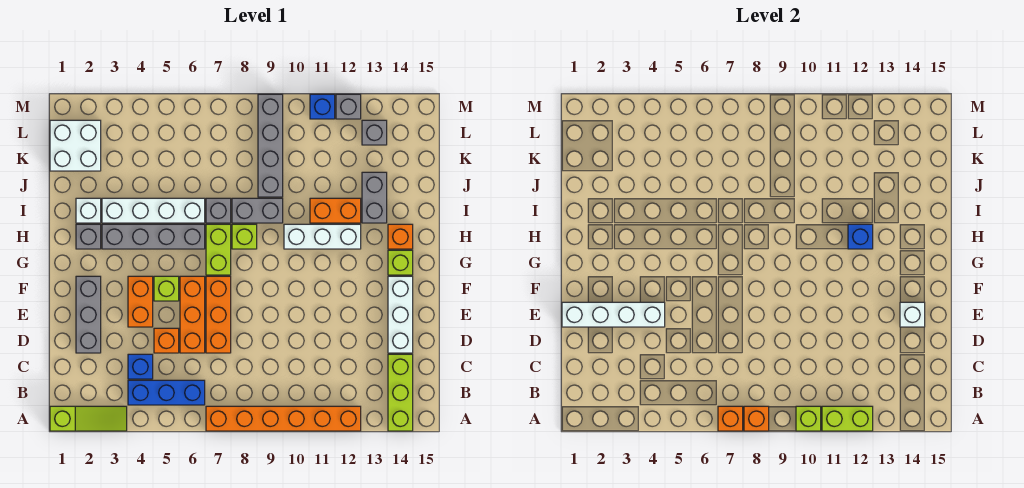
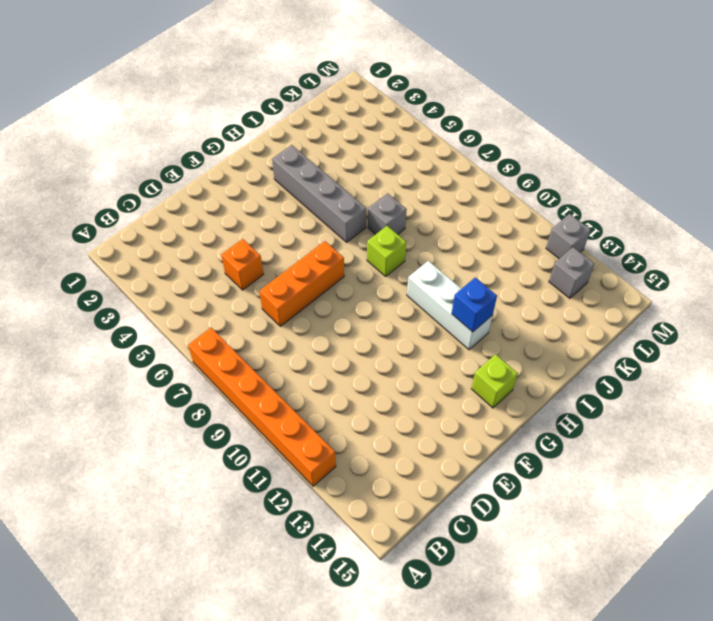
none -> lime slope A1:A3 level 1 top 1
none -> lime brick A14:C14 level 1
none -> blue brick B4:B6 level 1
none -> blue brick C4 level 1

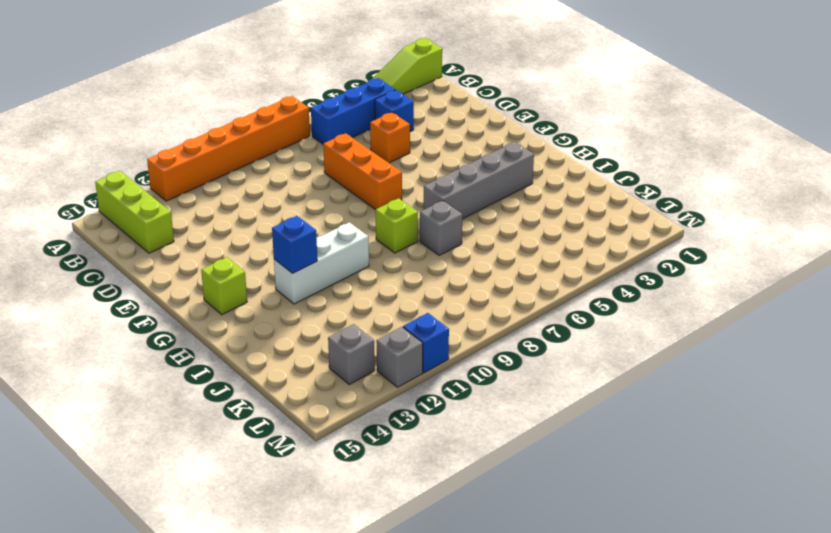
none -> grey brick D2:F2 level 1
none -> orange brick D6:F6 level 1
none -> white brick D14:F14 level 1
none -> orange brick E4:F4 level 1

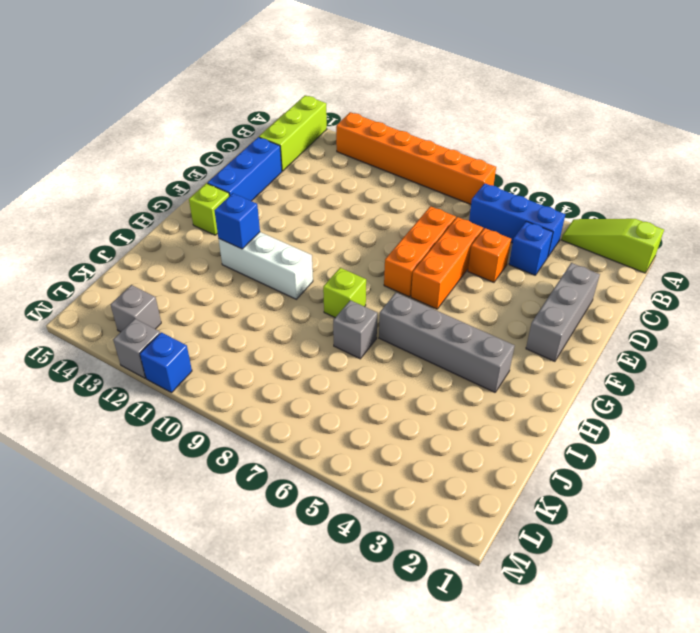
blue brick D14:F14 level 1 -> white brick D14:F14 level 1
none -> orange brick E4:F4 level 1
none -> lime brick F5 level 1
none -> lime brick G7:H7 level 1
none -> grey brick H2 level 1

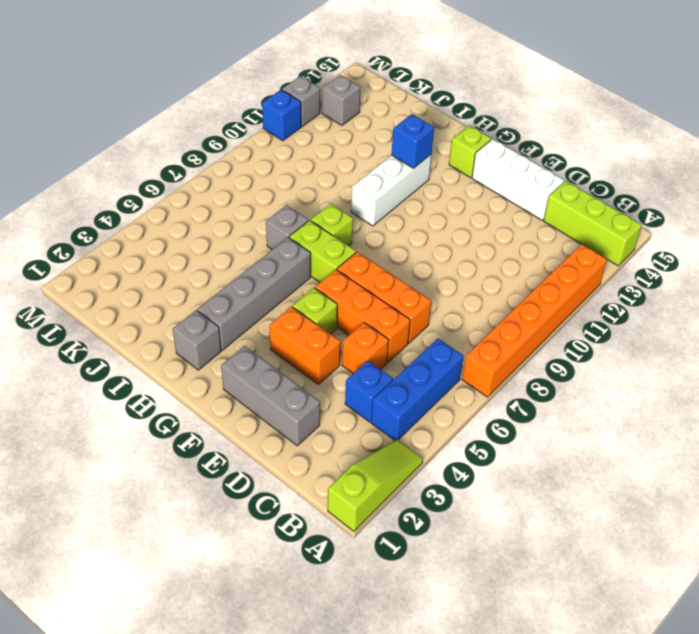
none -> orange brick H14 level 1
none -> white brick I2 level 1
none -> white brick I3:I6 level 1
none -> grey brick I8:I9 level 1

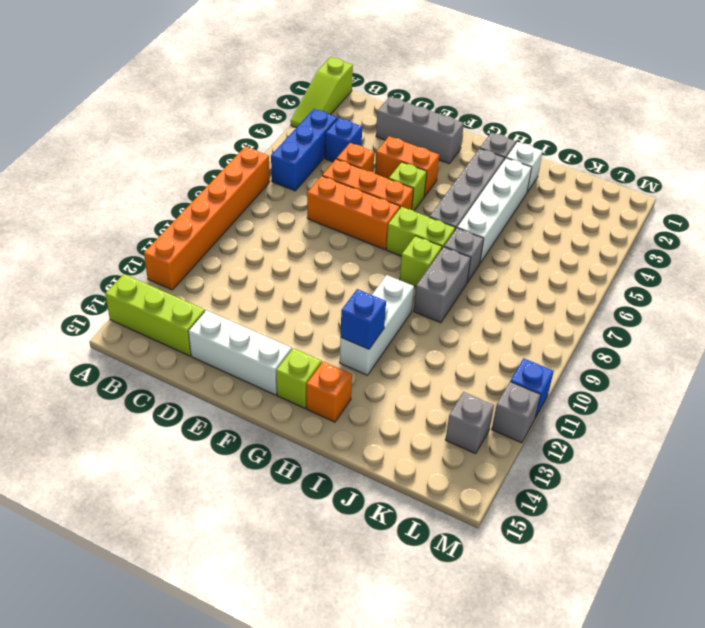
none -> orange brick I11:I12 level 1
none -> grey brick I13:J13 level 1
none -> grey brick J9:M9 level 1
none -> white brick K1:L2 level 1

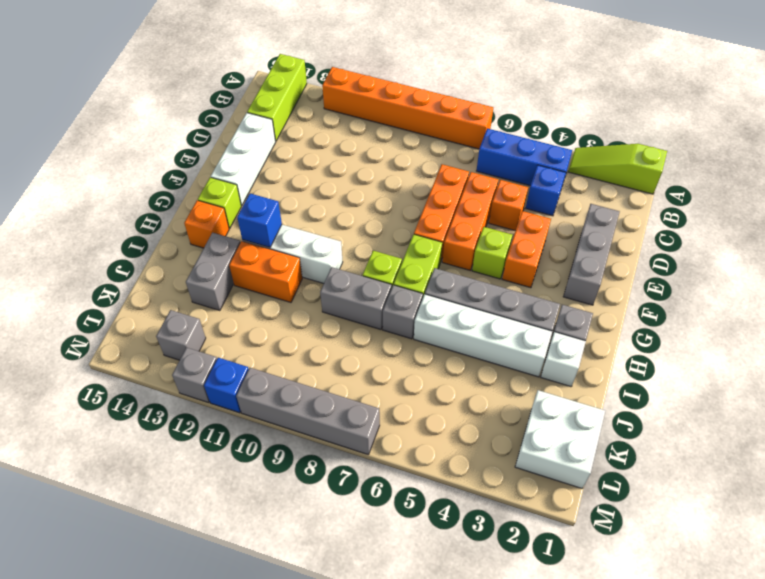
grey brick M7:M10 level 1 -> grey brick J9:M9 level 1
none -> orange brick A7 level 2
none -> orange brick A8 level 2
none -> lime brick A10 level 2
none -> lime brick A11:A12 level 2

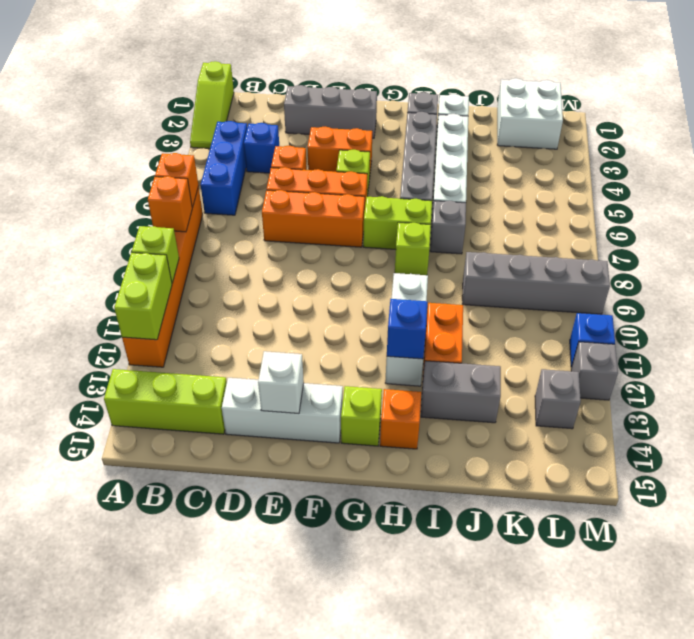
none -> grey brick I8:I9 level 1
none -> white brick E1:E4 level 2

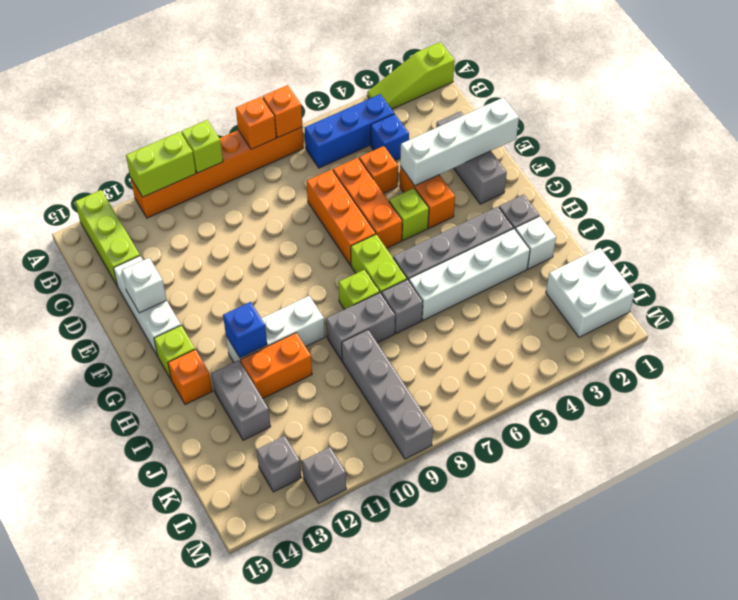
none -> blue brick M11 level 1

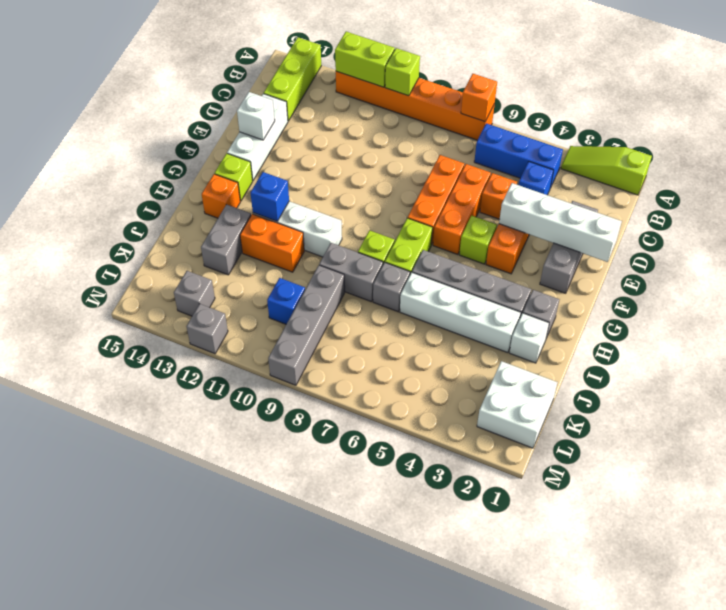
blue brick K10 level 1 -> blue brick M11 level 1
none -> orange brick A8 level 2

